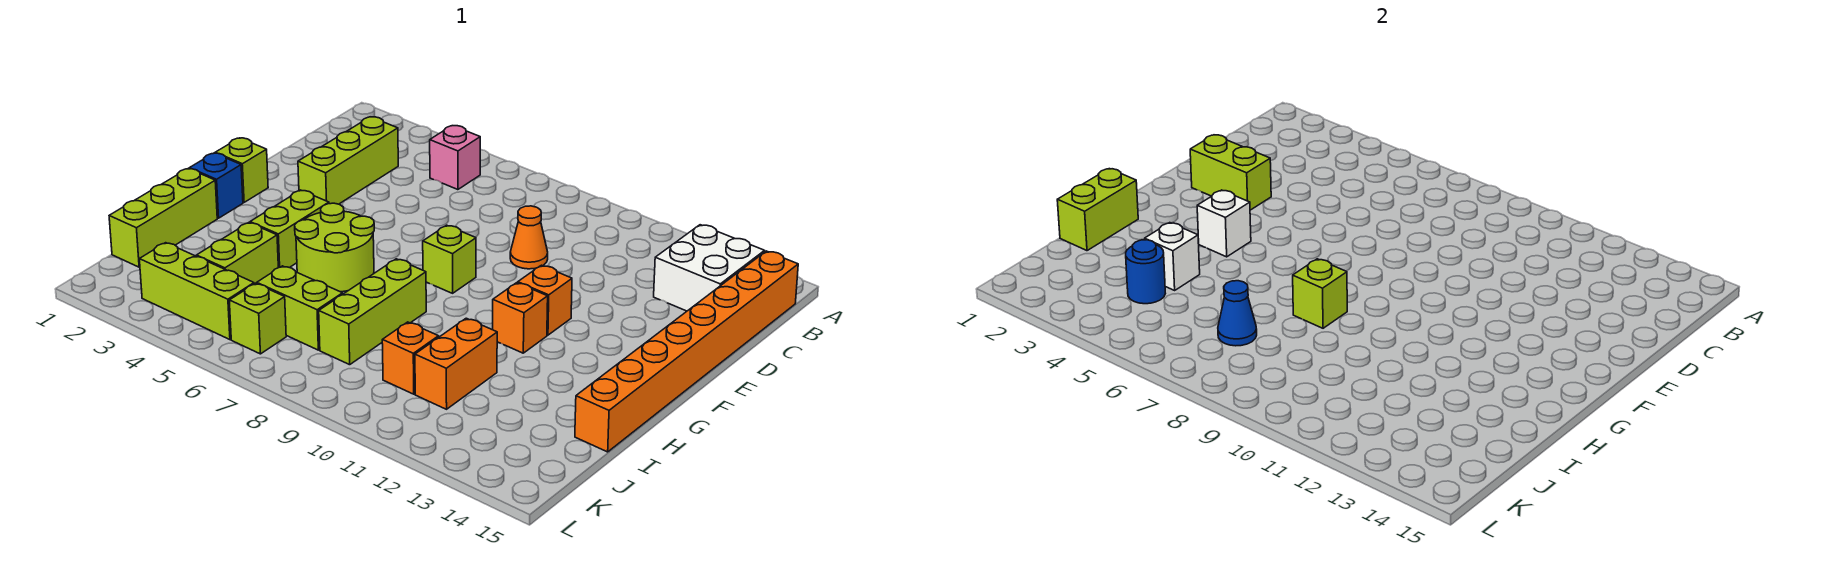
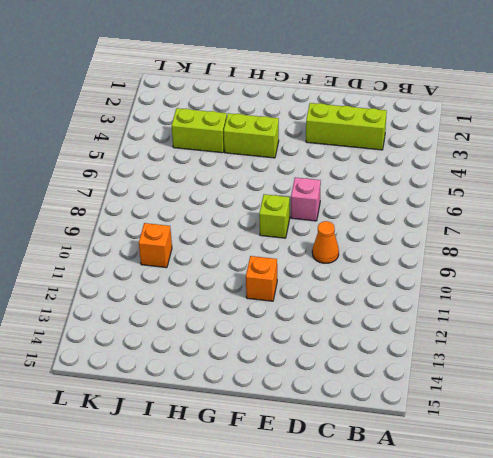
pink brick E7 level 1 -> pink brick B5 level 1
none -> white brick B13:C14 level 1
none -> orange brick B15:I15 level 1
none -> lime brick F1 level 1

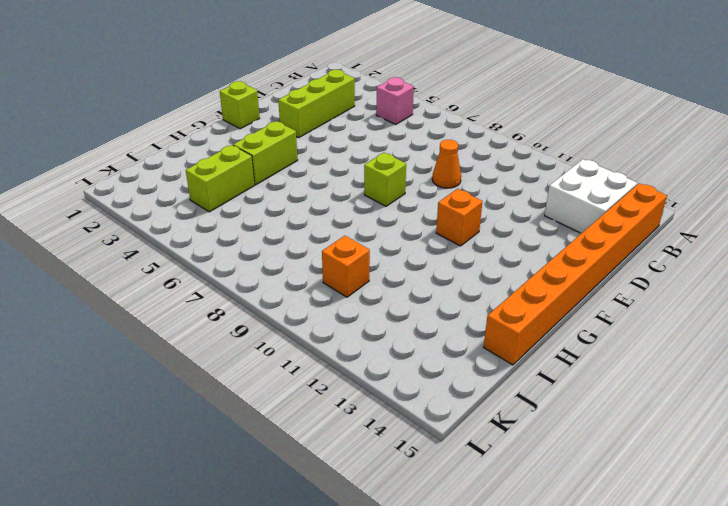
none -> blue brick G1 level 1
none -> lime round brick G5:H6 level 1
none -> orange brick G11 level 1

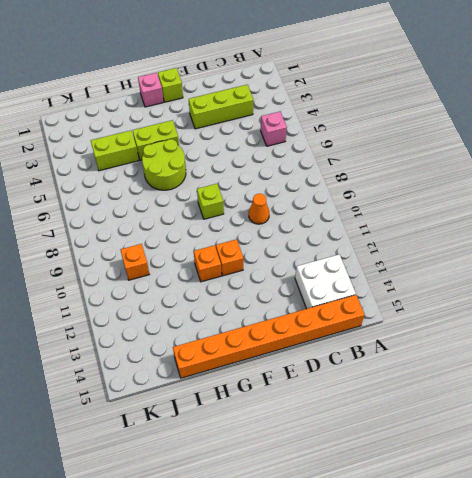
pink brick G1 level 1 -> blue brick G1 level 1
none -> lime brick H1:J1 level 1
none -> lime brick H8:J8 level 1
none -> orange brick I11:J11 level 1

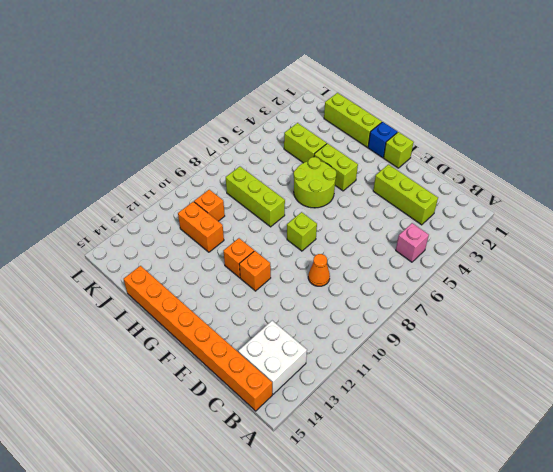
none -> lime brick J6:J7 level 1
none -> lime brick K3:K5 level 1
none -> lime brick K6 level 1

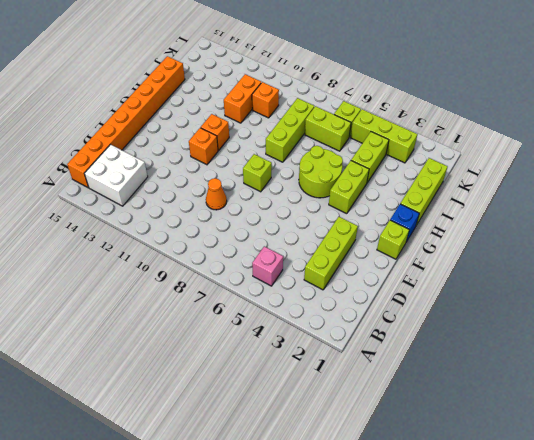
none -> lime brick E2:E3 level 2
none -> white brick G4 level 2
none -> lime brick H1:I1 level 2

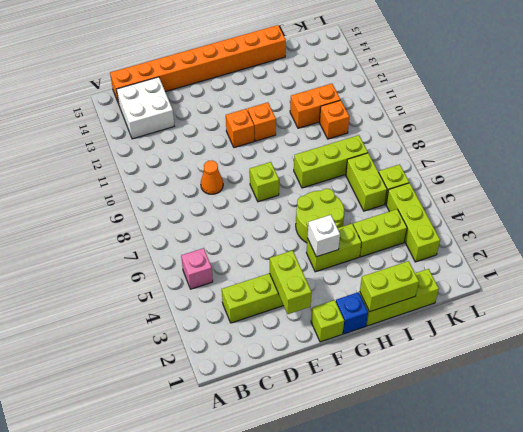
none -> lime brick H8 level 2
none -> white brick I4 level 2
none -> blue round brick J4 level 2

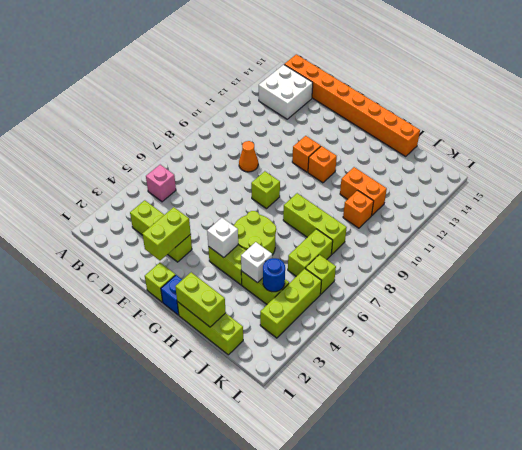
none -> lime brick H8 level 2
none -> blue cone J7 level 2

